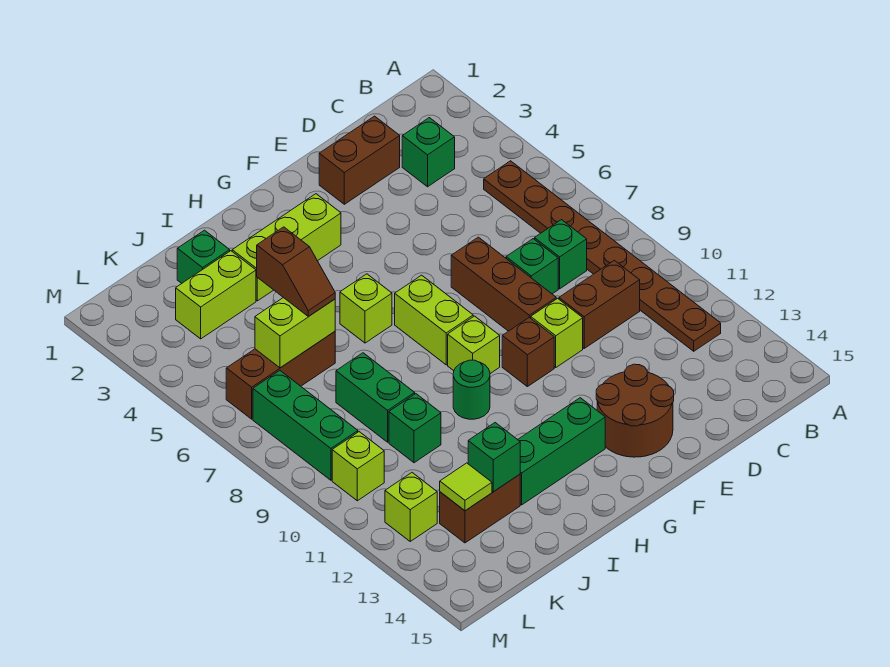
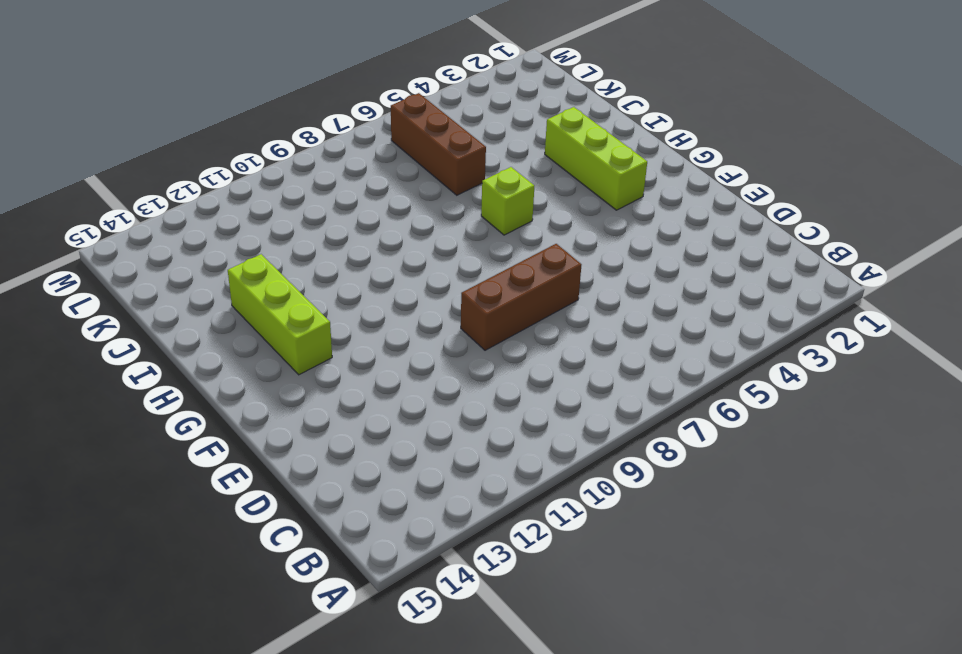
lime brick G13:I13 level 1 -> green brick G13:I13 level 1
none -> brown plate B5:B12 level 1
none -> green brick C3 level 1
none -> green brick C8 level 1

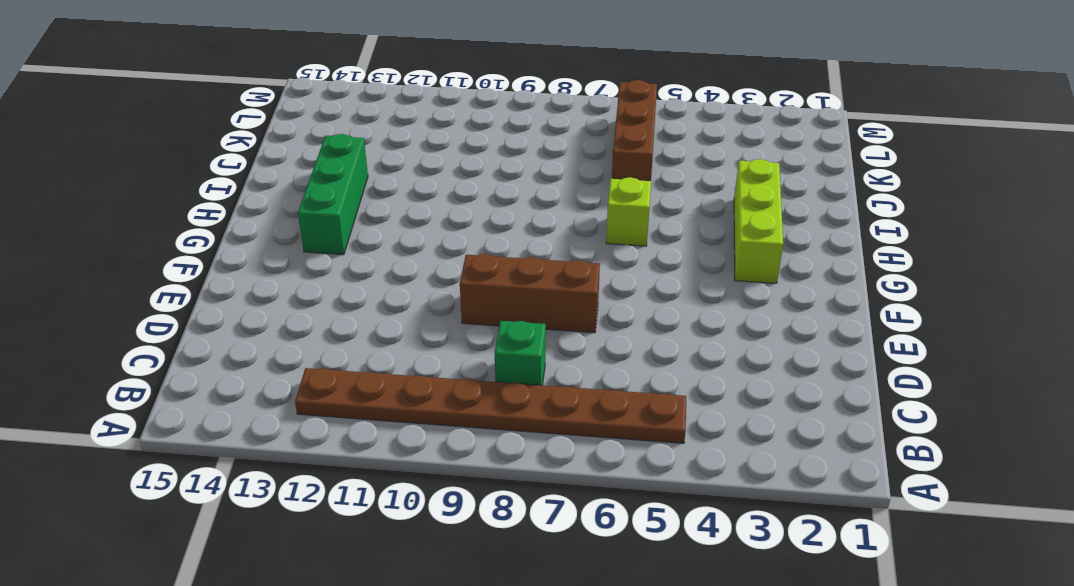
none -> green brick C3 level 1
none -> brown brick C10:D10 level 1
none -> brown brick D2:E2 level 1

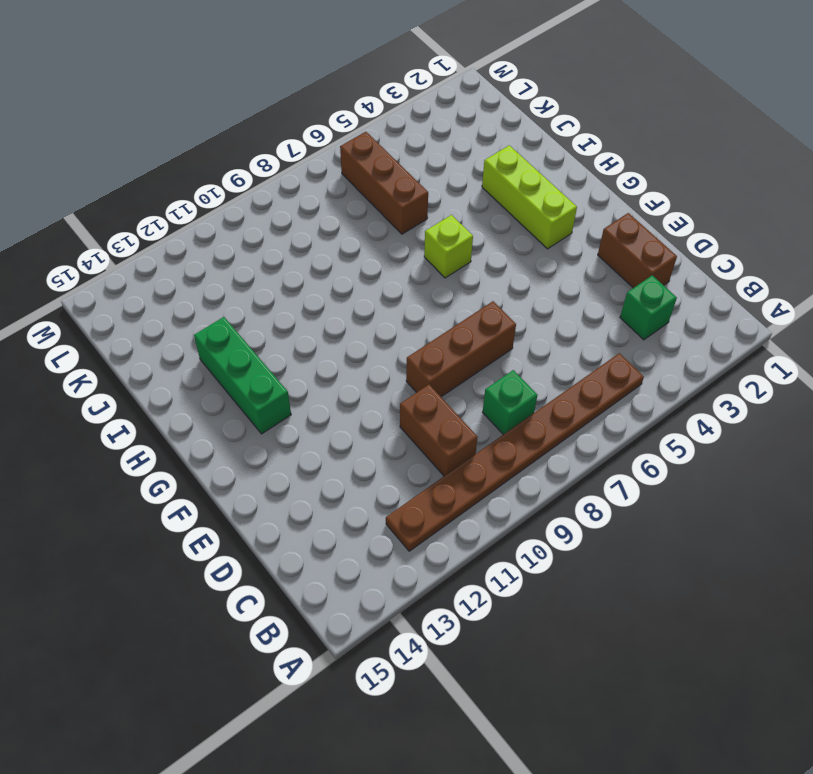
none -> green brick D8 level 1
none -> lime brick E10 level 1
none -> brown round brick E13:F14 level 1

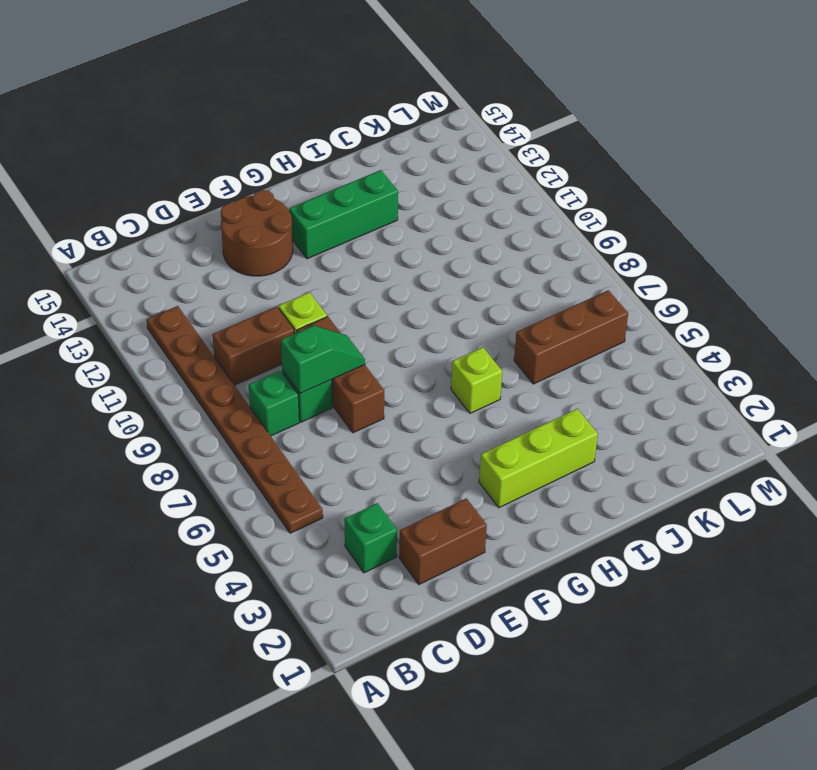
green slope D8:E8 level 2 top D -> none
none -> brown brick F10 level 1
none -> lime brick G7:G8 level 1
none -> lime brick G9 level 1

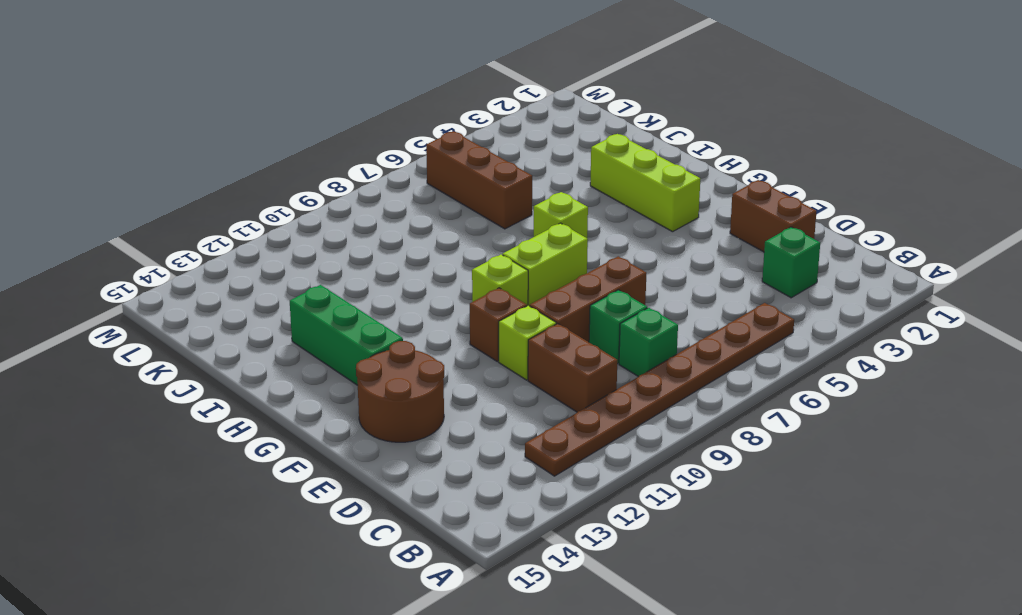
none -> green round brick H10 level 1
none -> green brick J2 level 1
none -> lime brick J3:K3 level 1

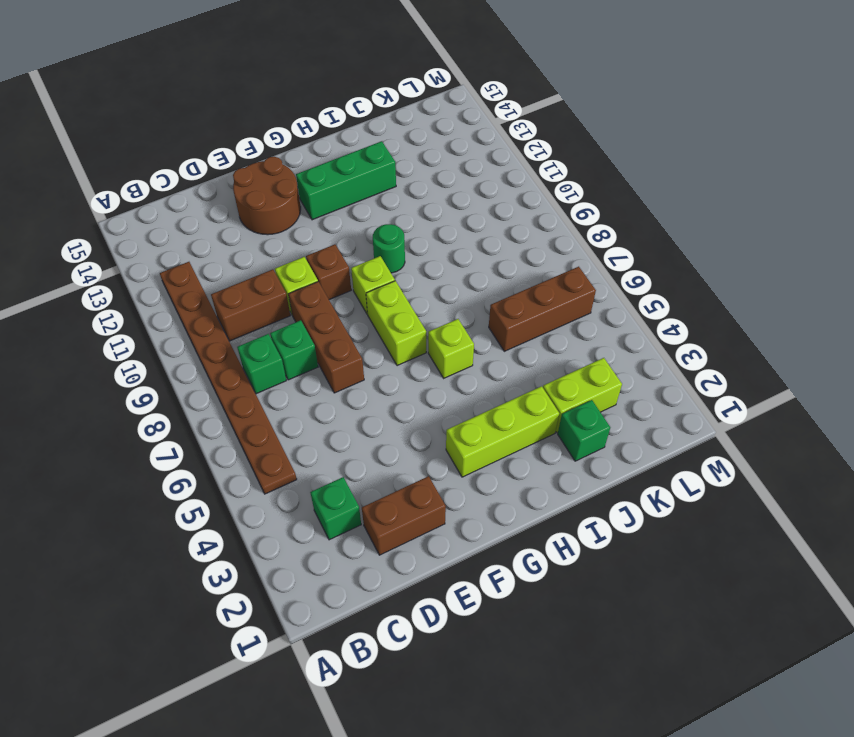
none -> green brick J8:J9 level 1
none -> green brick J10 level 1
none -> brown brick J13:K13 level 1

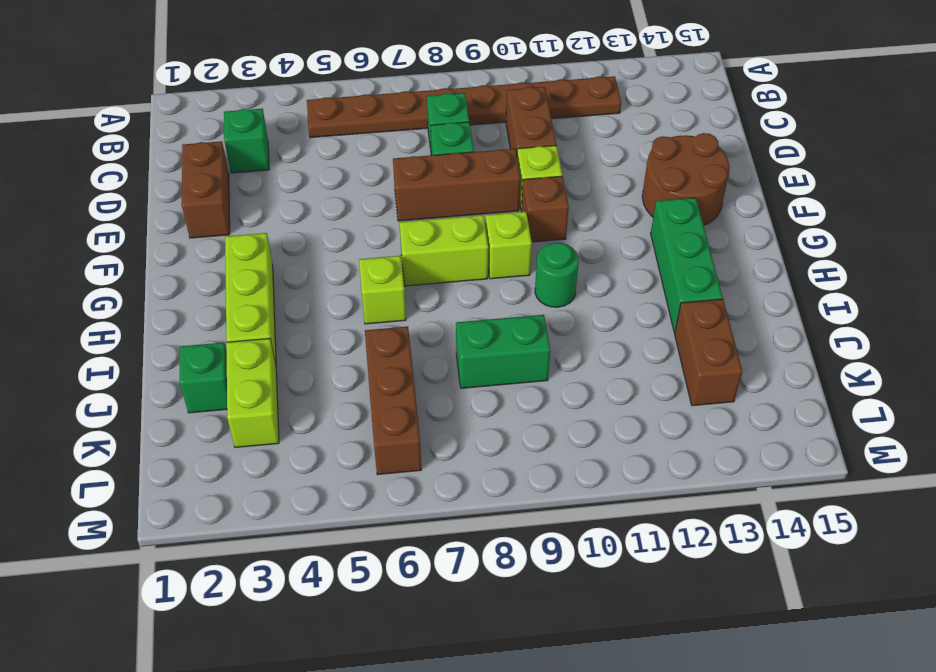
none -> green brick J10 level 1
none -> green brick L7:L9 level 1
none -> lime brick L10 level 1

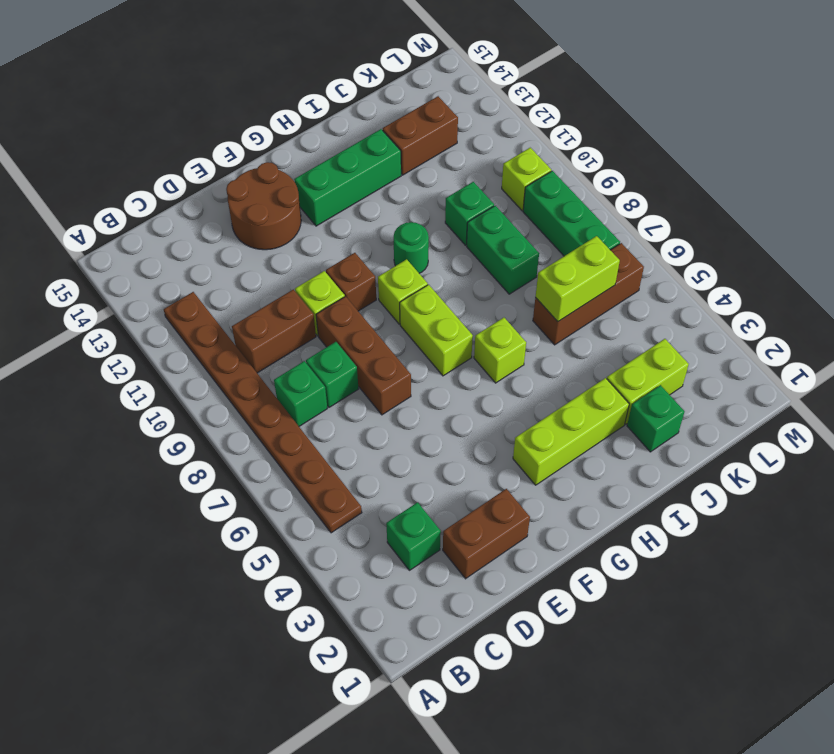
none -> lime brick L12 level 1
none -> green brick J13 level 2
none -> lime tile K13 level 2

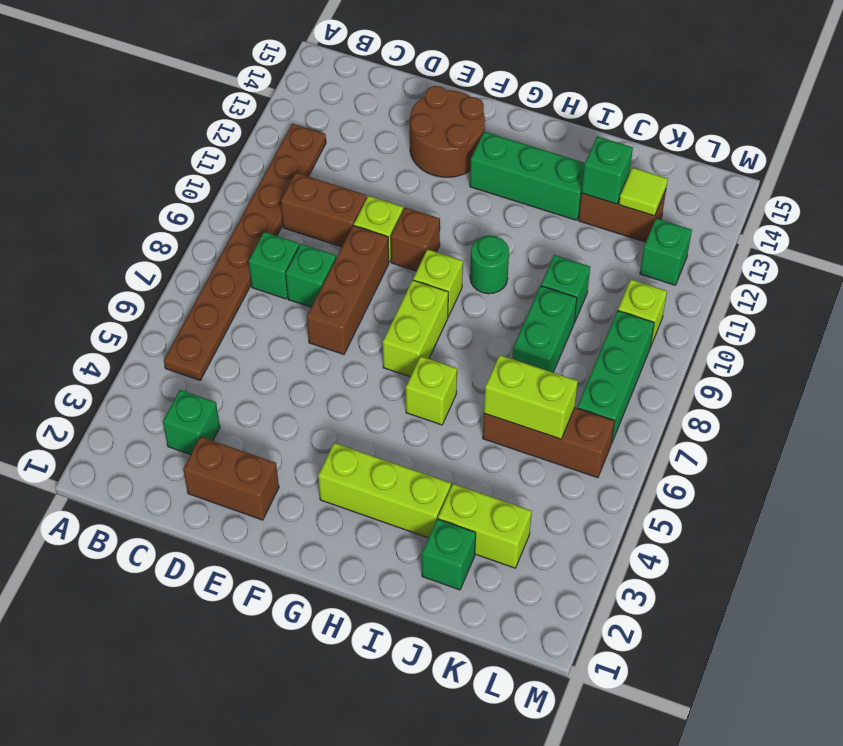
green brick L12 level 1 -> lime brick L12 level 1
none -> brown slope J5:J6 level 3 top 5

